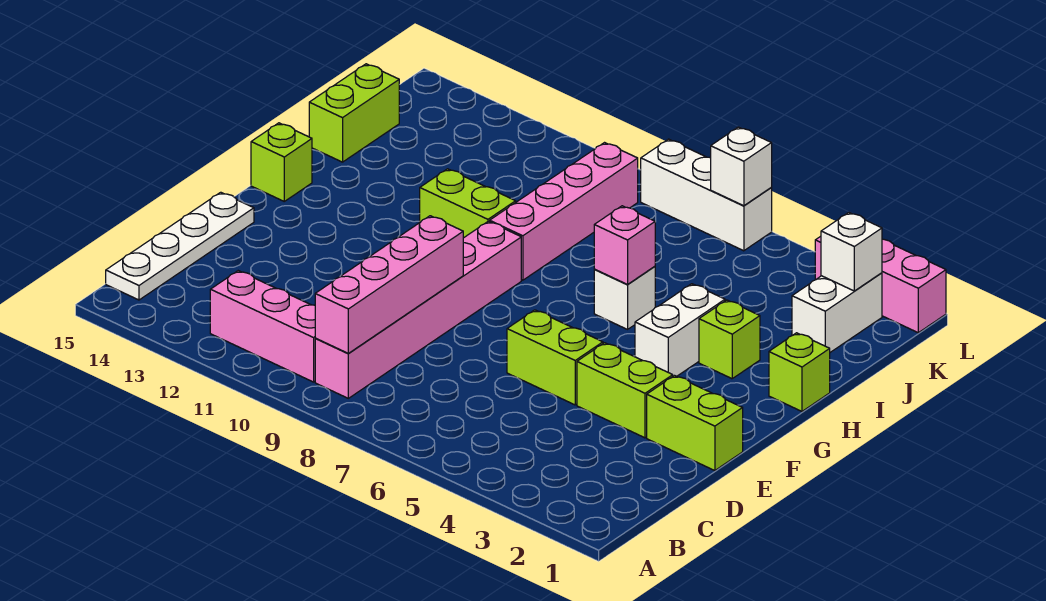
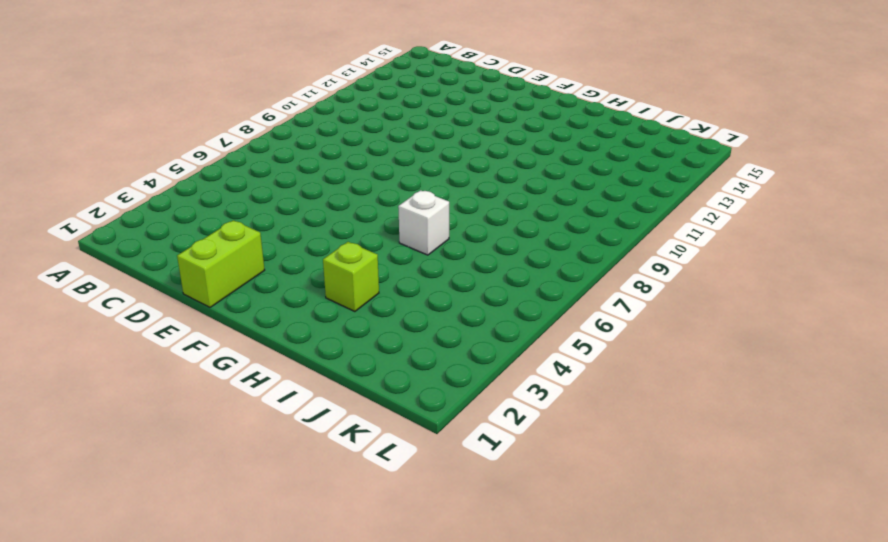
none -> pink brick B9:G9 level 1
none -> pink brick B10:B12 level 1
none -> white plate B15:E15 level 1

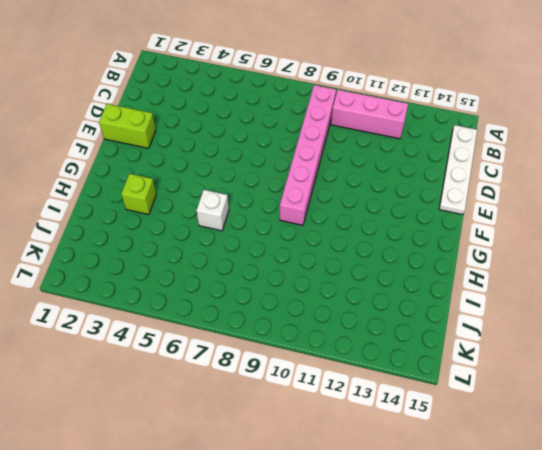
none -> lime brick E3:E4 level 1
none -> lime brick E5:E6 level 1
none -> white brick G4:H4 level 1

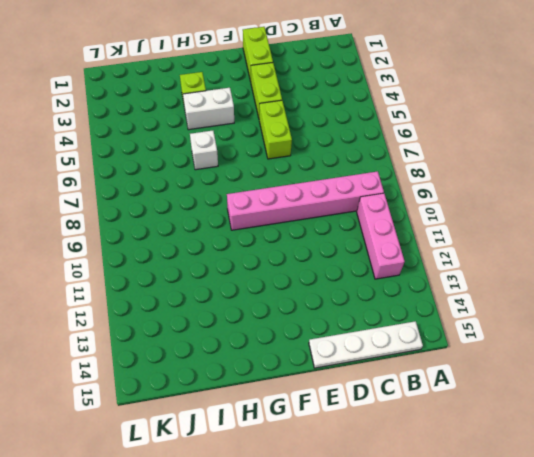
none -> lime brick G15 level 1
none -> lime brick H1 level 1
none -> pink brick H9:K9 level 1

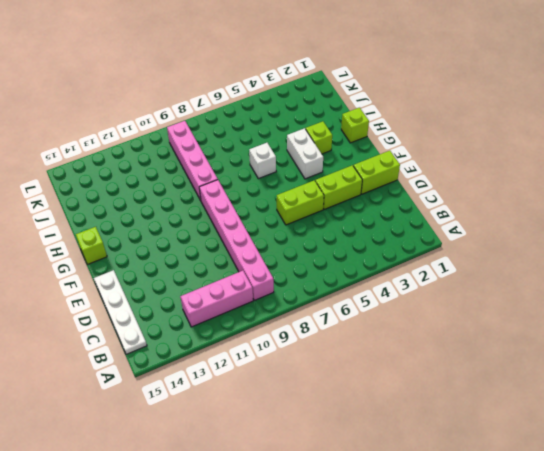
none -> lime brick H10:H11 level 1
none -> lime brick I15:J15 level 1
none -> white brick J2:K2 level 1

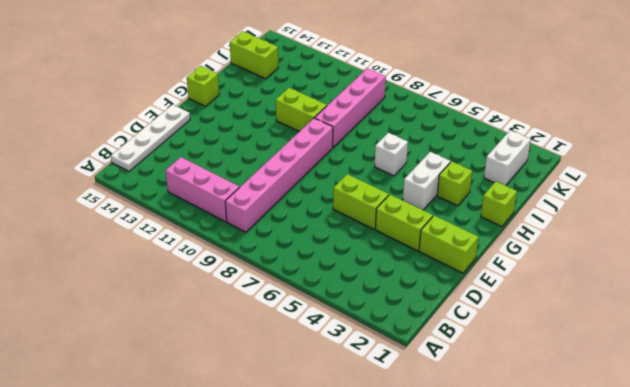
lime brick J14:J15 level 1 -> lime brick I15:J15 level 1
none -> pink brick L1:L3 level 1
none -> white brick L6:L8 level 1
none -> pink brick B9:E9 level 2

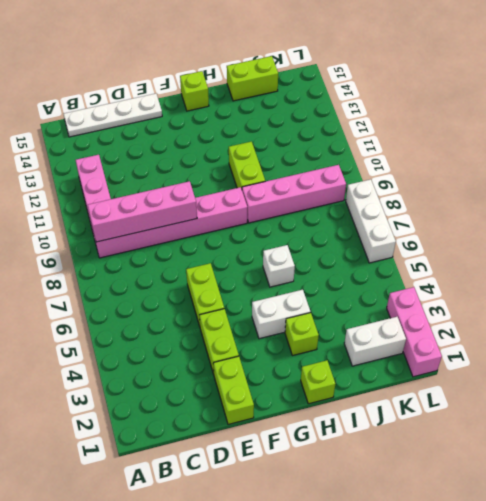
none -> pink brick H6 level 2
none -> white brick K2 level 2
none -> white brick L6 level 2

